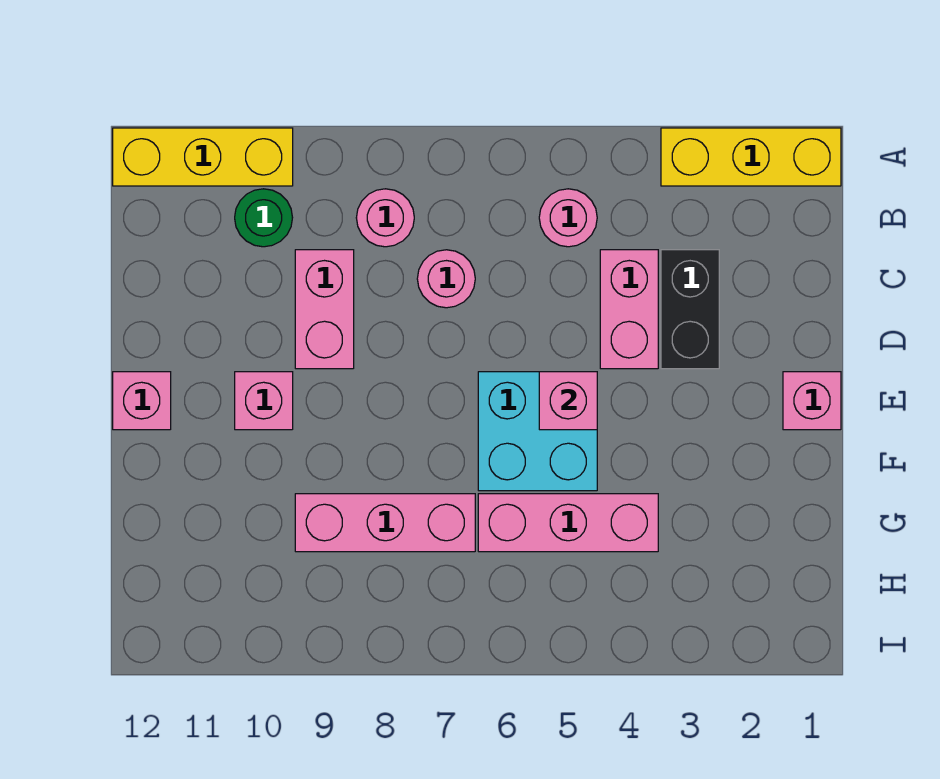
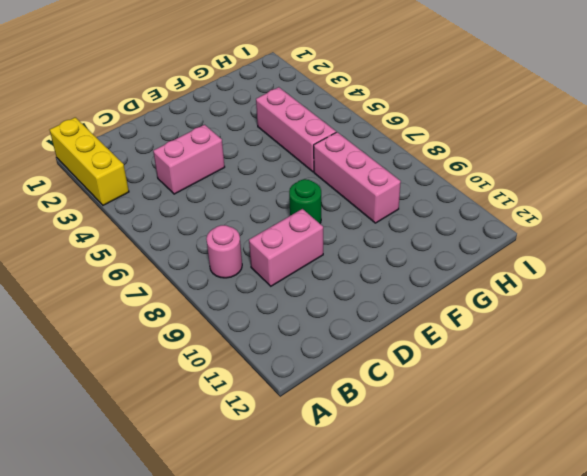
green round brick E8 level 1 -> green round brick B10 level 1
none -> yellow brick A10:A12 level 1
none -> pink round brick B5 level 1
none -> black brick C3:D3 level 1

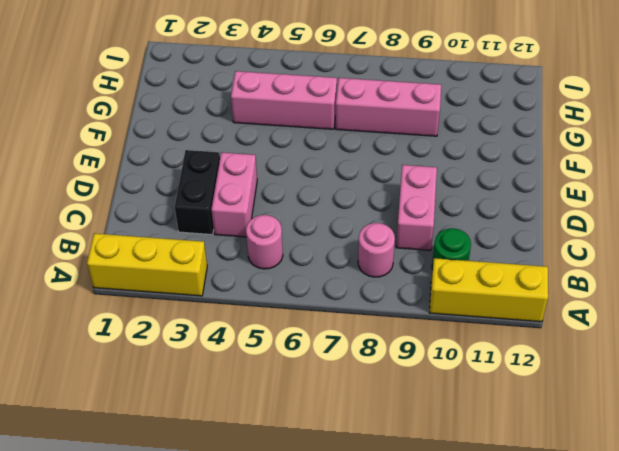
none -> pink round brick C7 level 1
none -> pink brick E1 level 1
none -> cyan brick E5:F6 level 1

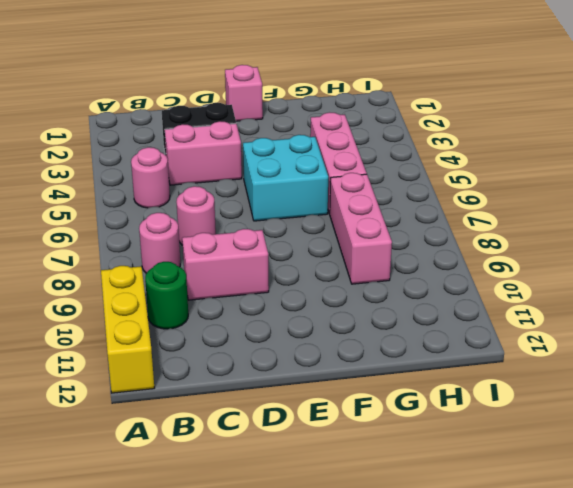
none -> yellow brick A1:A3 level 1
none -> pink brick E10 level 1
none -> pink brick E12 level 1

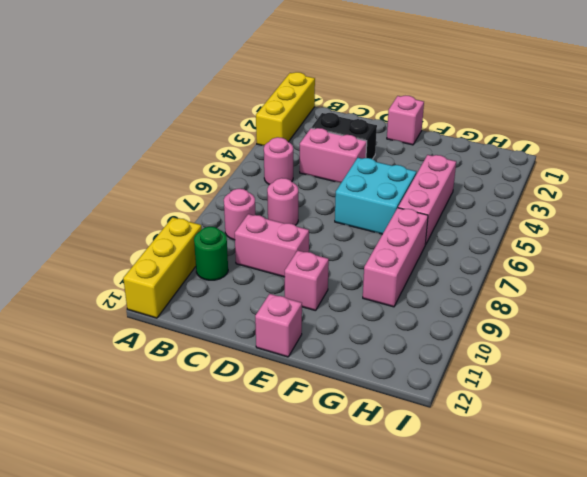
none -> pink brick E5 level 2

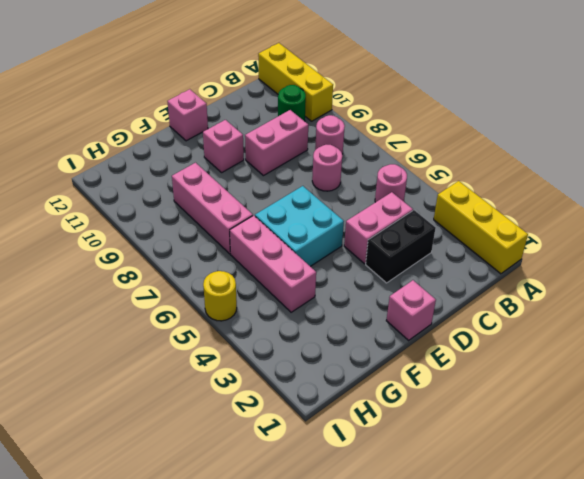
yellow round brick I5 level 1 -> none
none -> pink brick E5 level 2

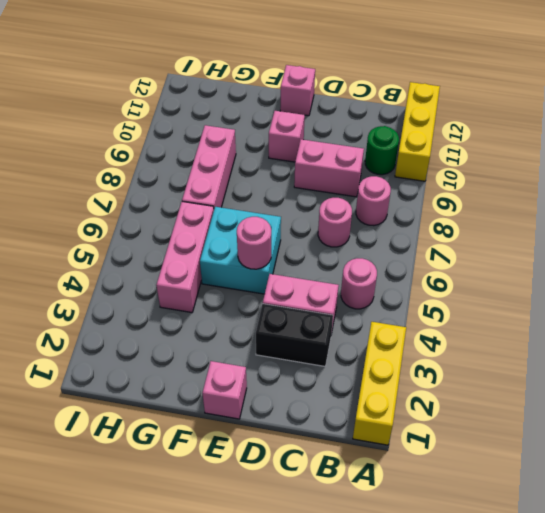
pink round brick E5 level 2 -> pink brick E5 level 2

